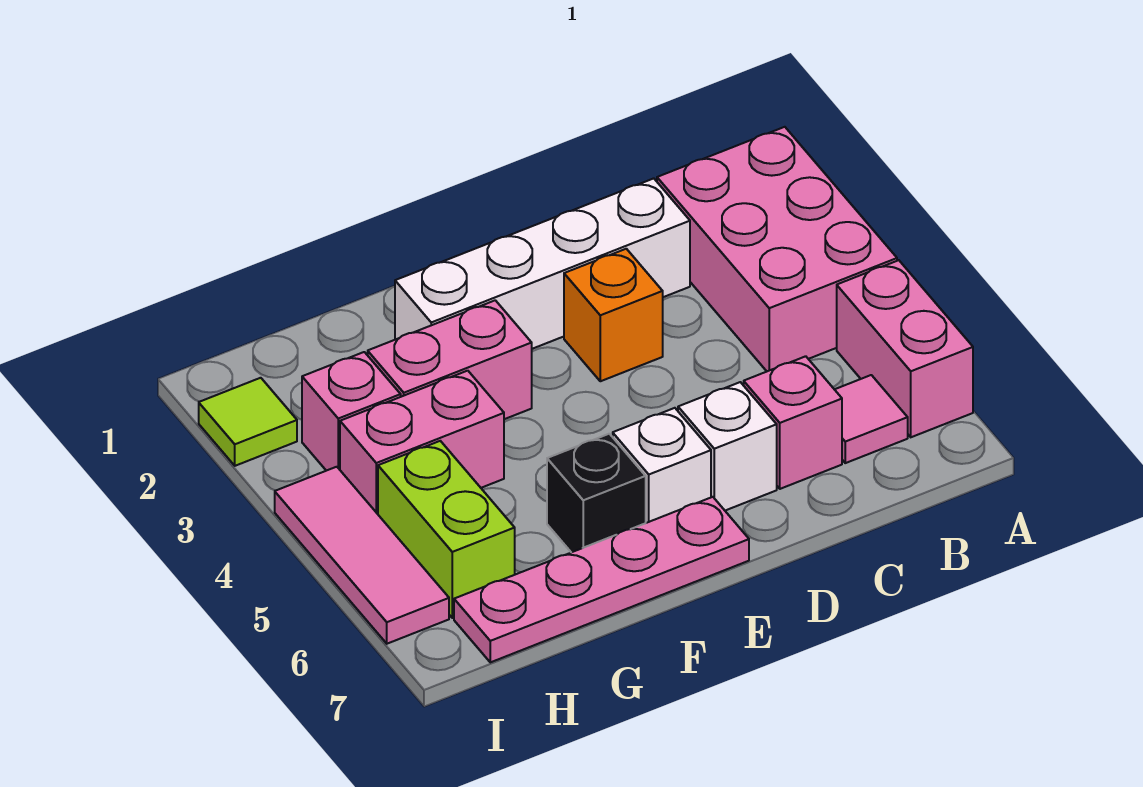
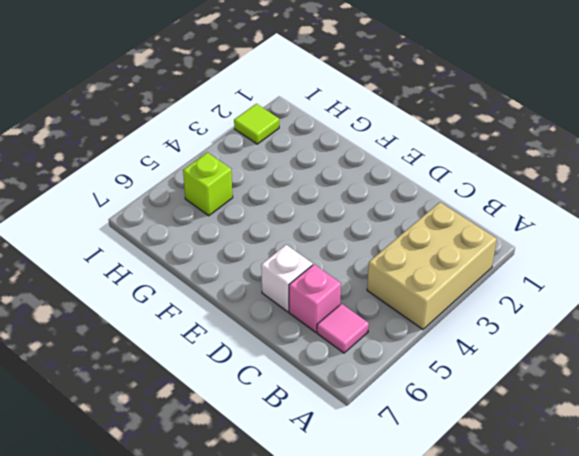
tan brick A2:B4 level 1 -> pink brick A2:B4 level 1
lime brick H5 level 1 -> lime brick H5:H6 level 1
none -> pink brick A5:A6 level 1
none -> white brick C2:F2 level 1
none -> orange brick D3 level 1

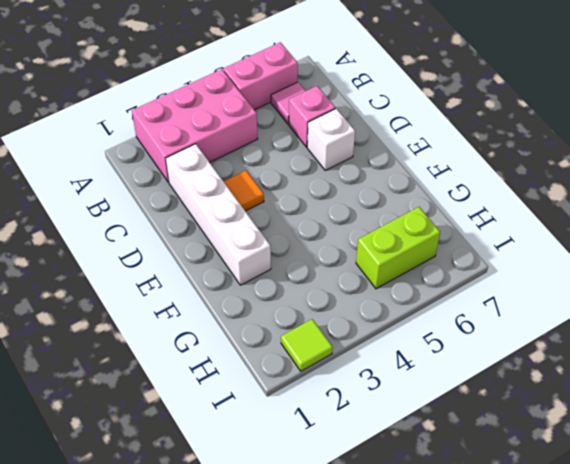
orange tile D3 level 1 -> orange brick D3 level 1
none -> white brick E6 level 1
none -> pink plate E7:H7 level 1
none -> pink brick F3:G3 level 1

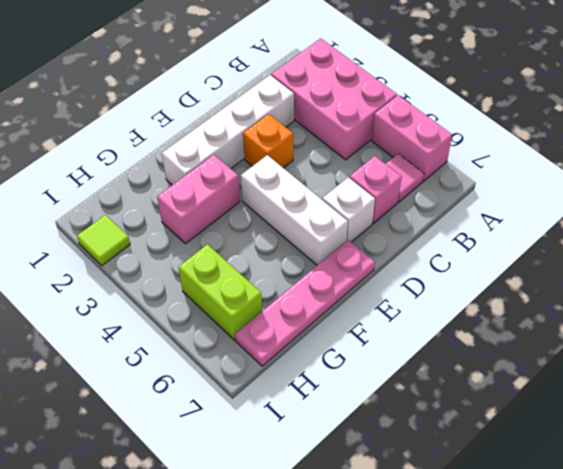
white brick E4:E6 level 1 -> white brick E6 level 1
none -> black brick F6 level 1
none -> pink brick G4:H4 level 1
none -> pink brick H3 level 1

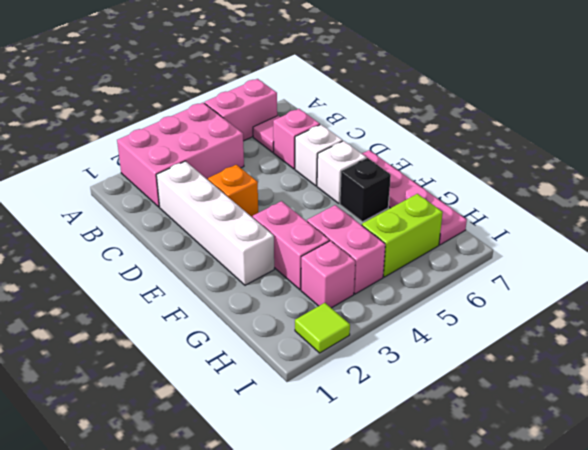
none -> pink tile I4:I6 level 1

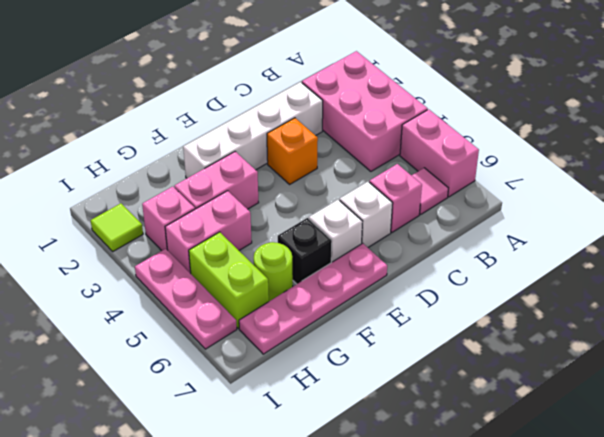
lime round brick G6 level 1 -> none
pink plate I4:I6 level 1 -> pink tile I4:I6 level 1

